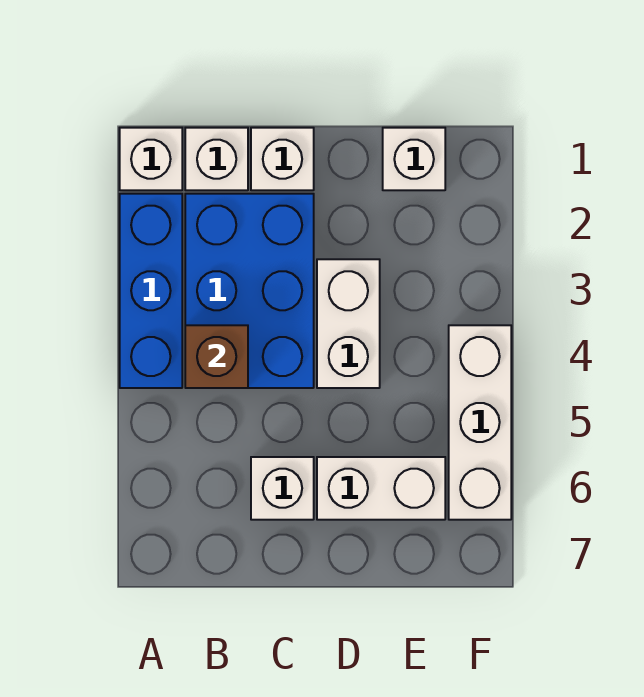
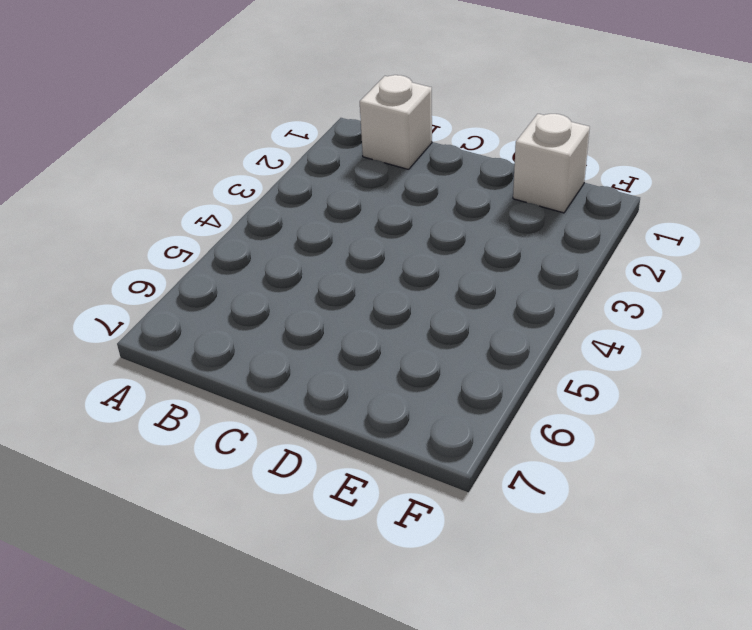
none -> white brick A1 level 1
none -> blue brick A2:A4 level 1

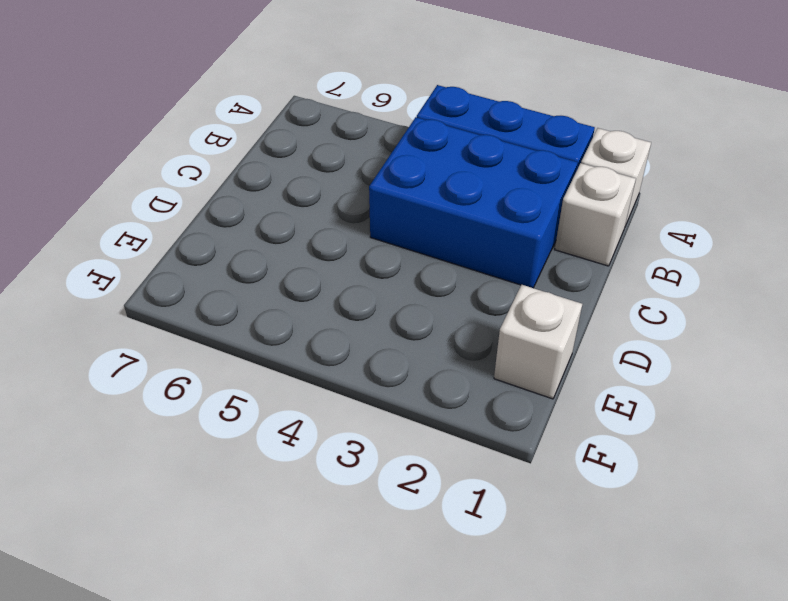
none -> white brick C1 level 1
none -> white brick C6 level 1

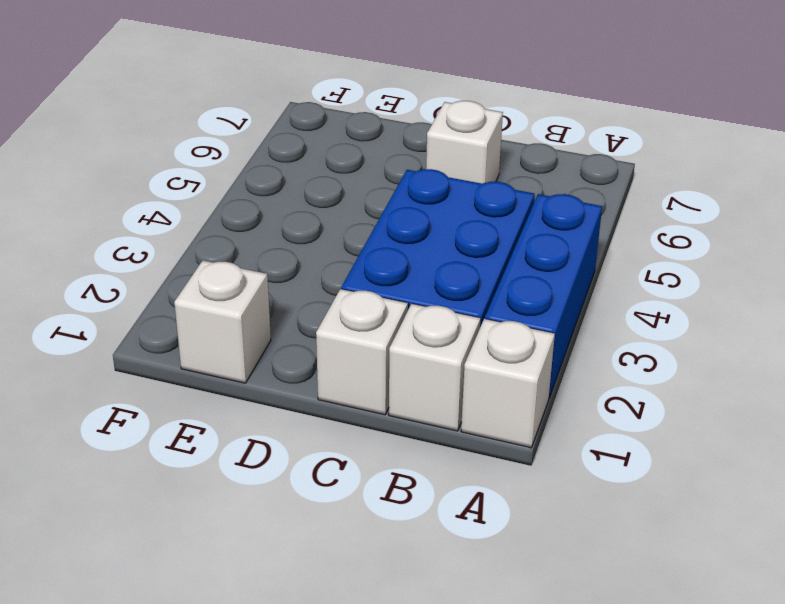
none -> white brick D3:D4 level 1
none -> white brick D6:E6 level 1

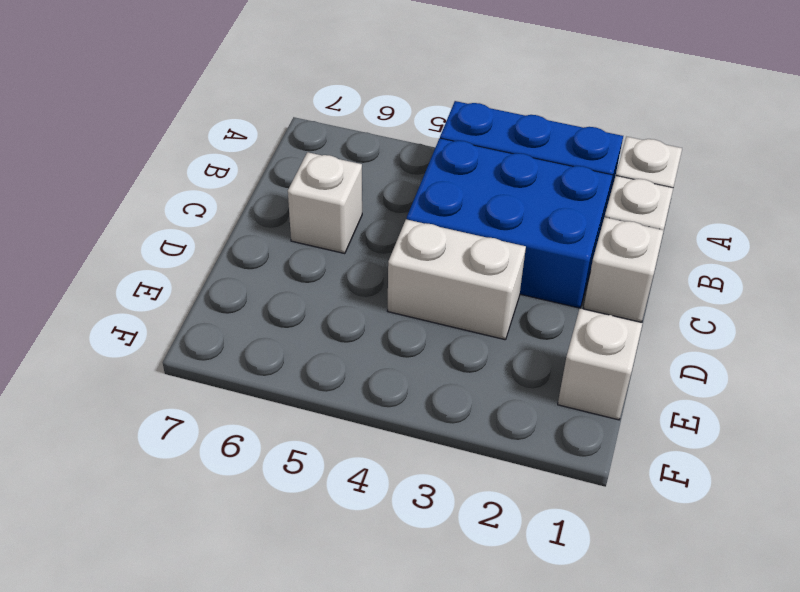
none -> white brick D6:E6 level 1
none -> white brick F4:F6 level 1

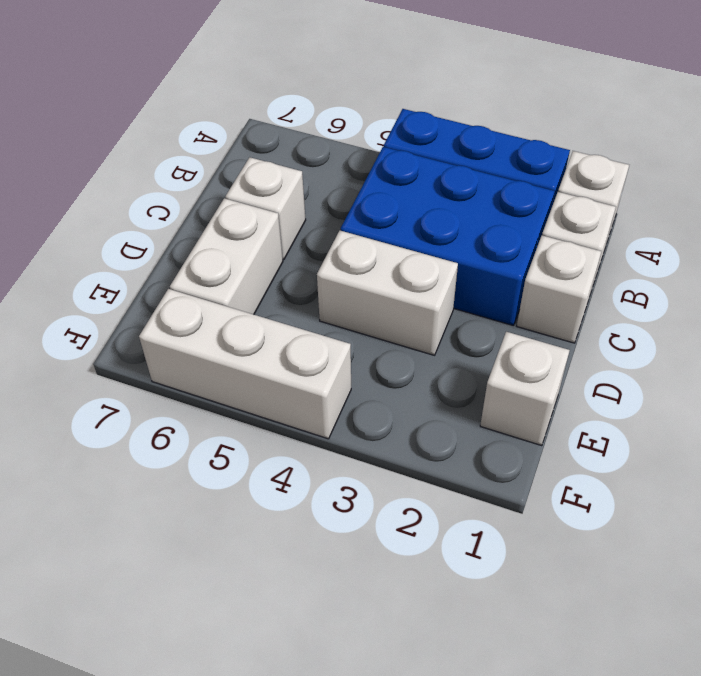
none -> brown brick B4 level 2

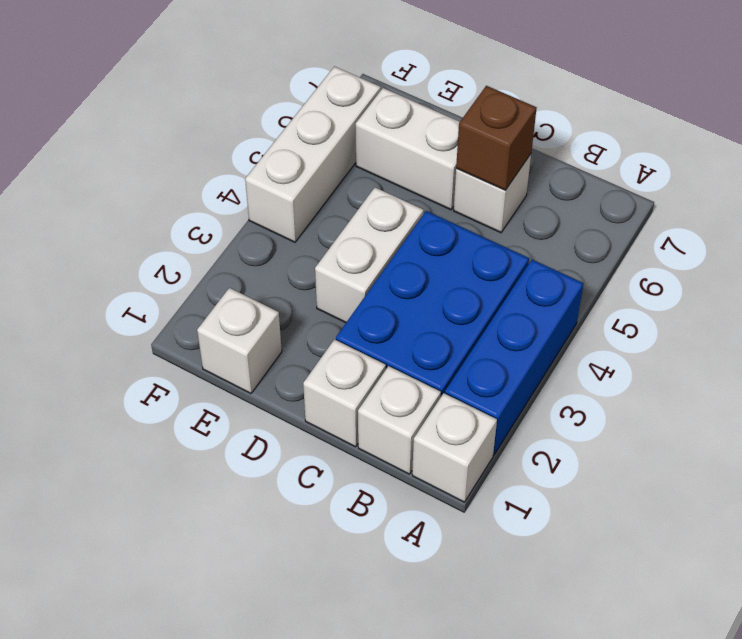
brown brick C6 level 2 -> brown brick B4 level 2

